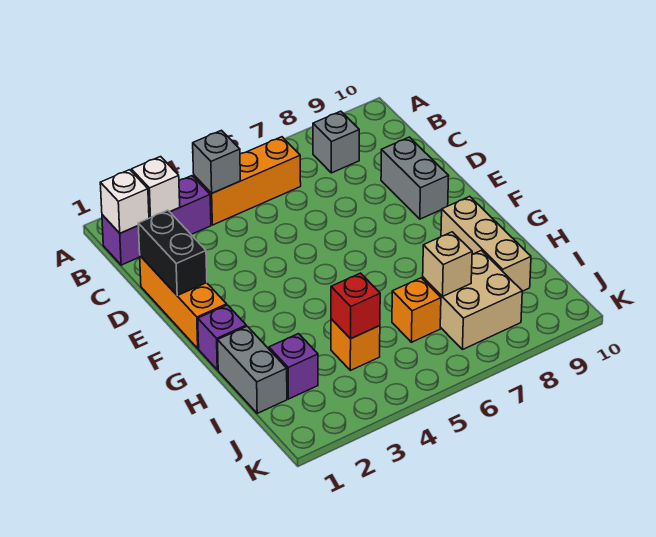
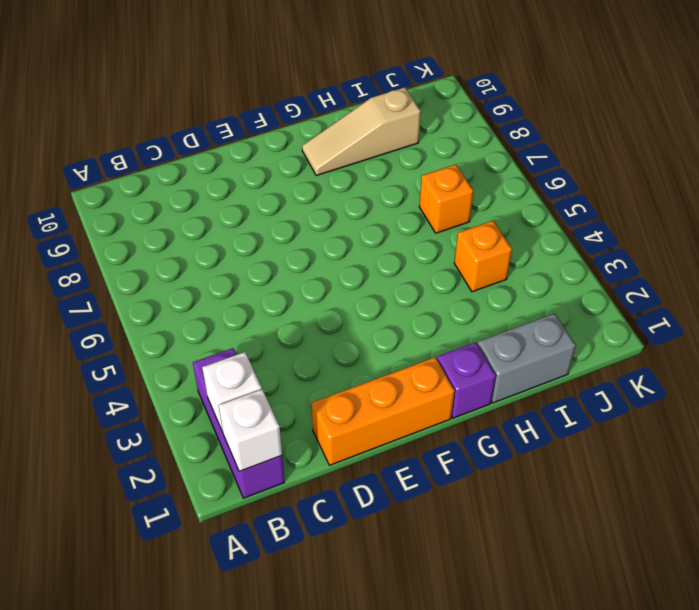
tan slope G9:I9 level 1 top I -> tan brick G9:I9 level 1
none -> orange brick B4:B6 level 1
none -> grey brick B8 level 1
none -> grey brick D9:E9 level 1

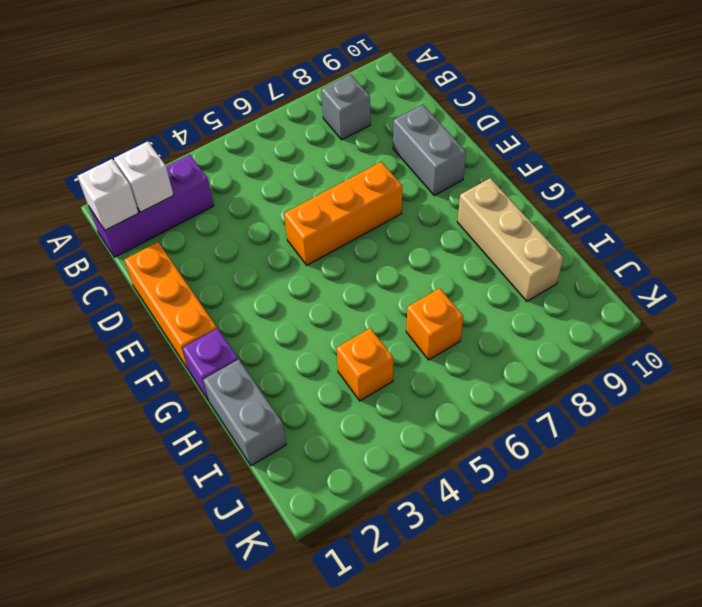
orange brick E5:E7 level 1 -> orange brick B4:B6 level 1
none -> purple brick I2 level 1
none -> tan brick I7:J8 level 1
none -> grey brick B4 level 2

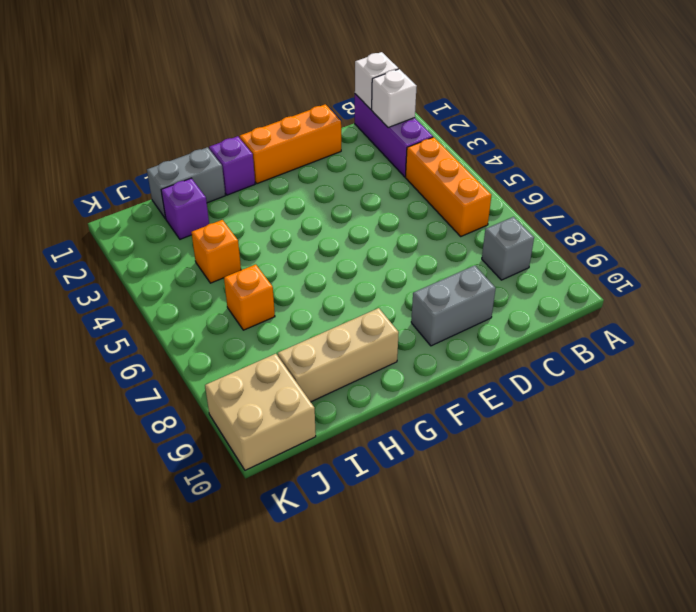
tan brick J9:K10 level 1 -> tan brick I7:J8 level 1
none -> grey brick B4 level 2
none -> black brick D1:E1 level 2
none -> red brick I4 level 2

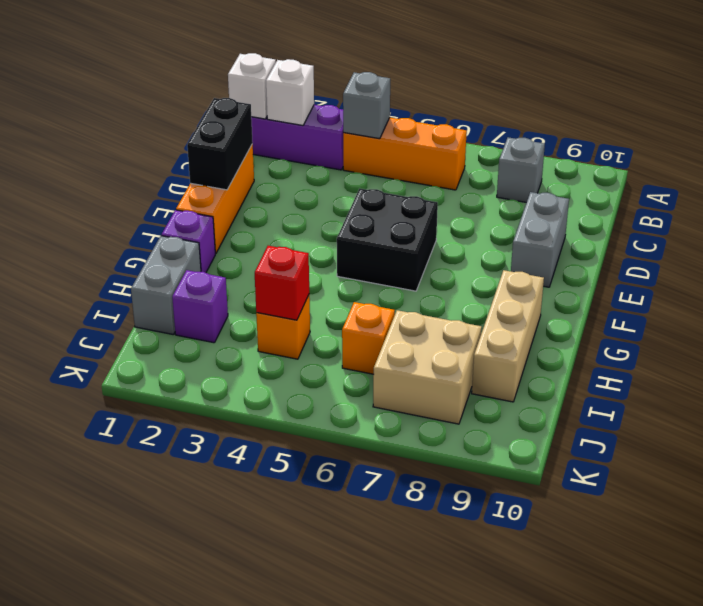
black brick E5:F6 level 1 -> none
none -> tan brick I7 level 2

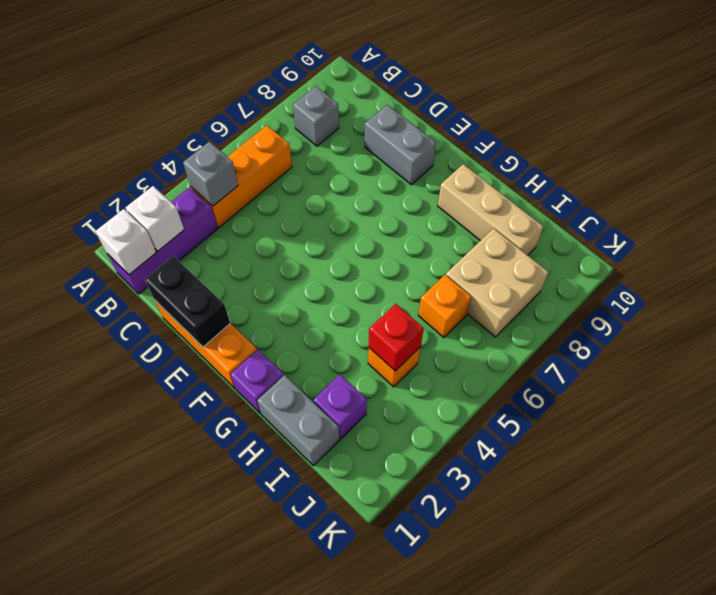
none -> tan brick I7 level 2

